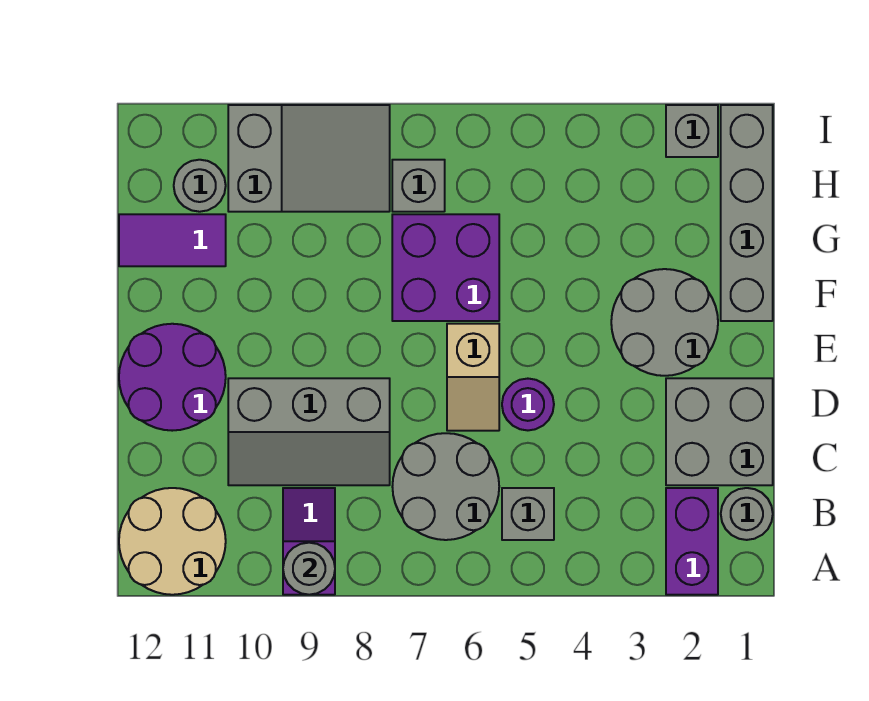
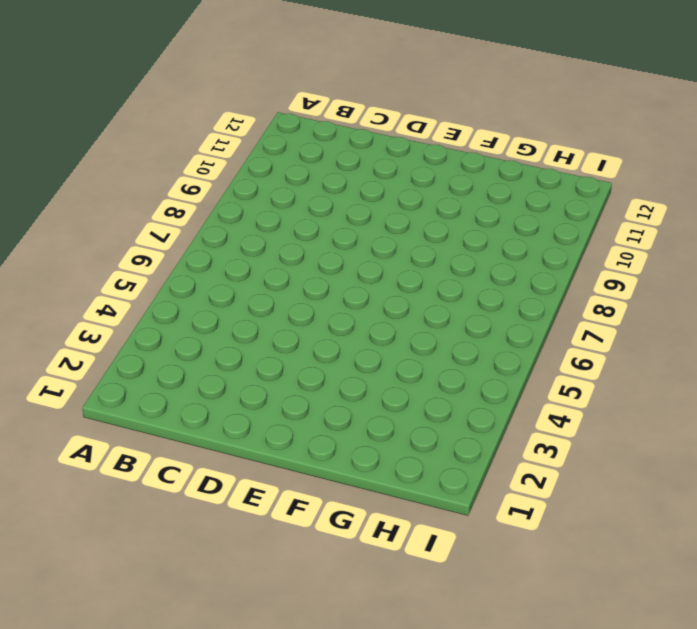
none -> purple brick A2:B2 level 1
none -> purple slope A9:B9 level 1 top A
none -> tan round brick A11:B12 level 1

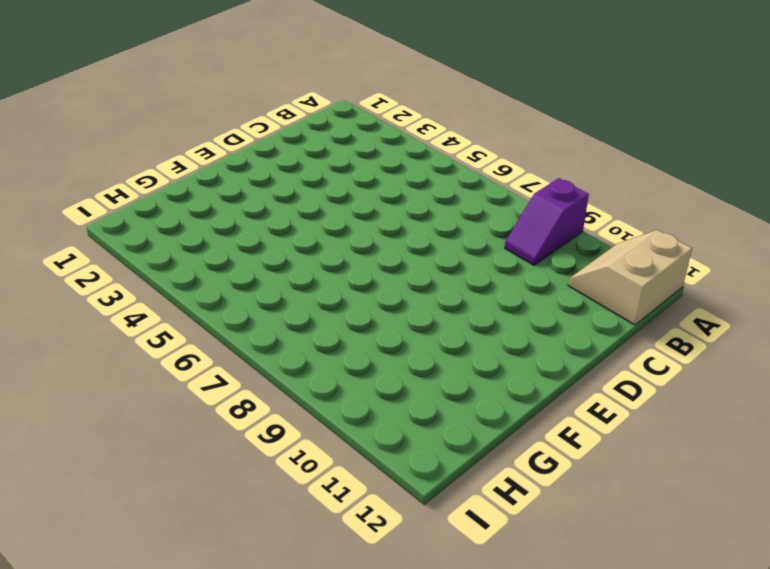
tan slope A11:B12 level 1 top 12 -> tan round brick A11:B12 level 1
none -> purple brick A2:B2 level 1
none -> grey round brick B1 level 1
none -> grey brick B5 level 1

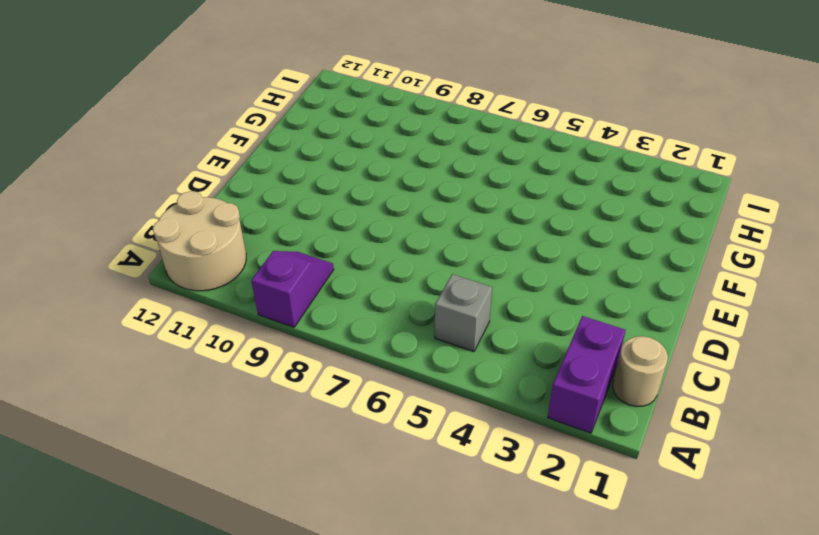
tan round brick B1 level 1 -> grey round brick B1 level 1
none -> grey round brick B6:C7 level 1
none -> grey brick C1:D2 level 1
none -> grey slope C8:D10 level 1 top D

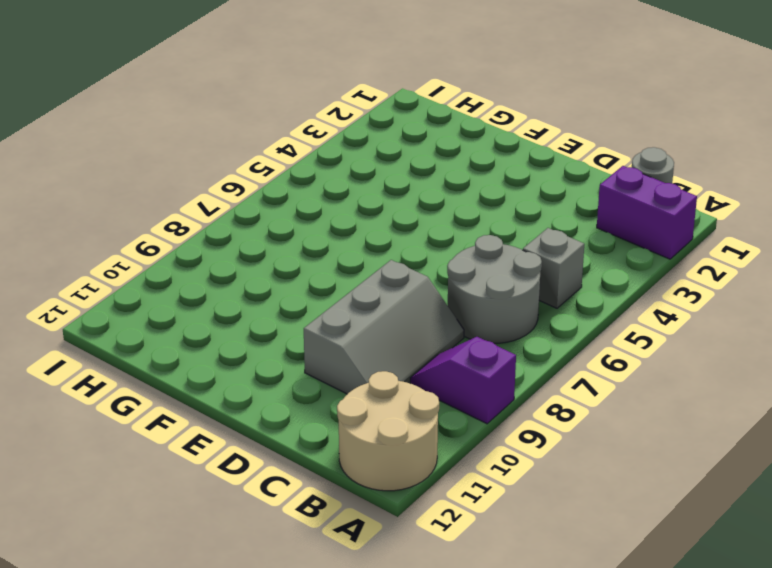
none -> grey brick C1:D2 level 1
none -> purple round brick D5 level 1
none -> tan slope D6:E6 level 1 top E

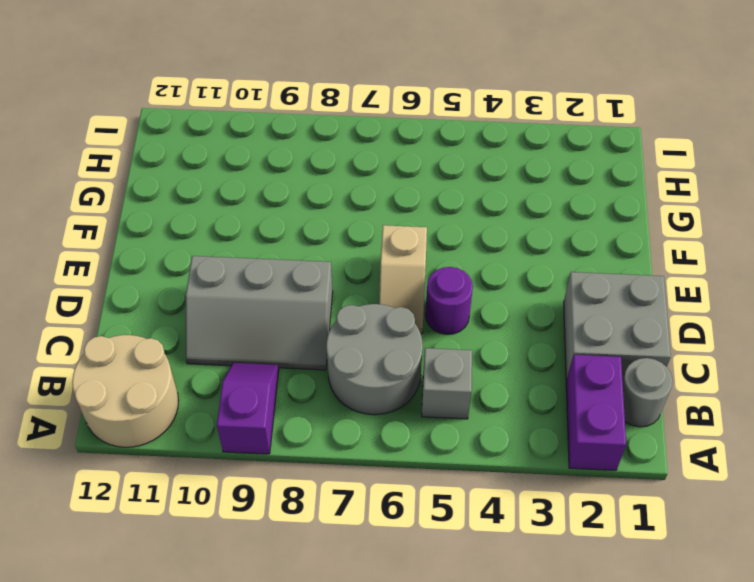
none -> purple round brick D11:E12 level 1
none -> grey round brick E2:F3 level 1
none -> grey brick F1:I1 level 1

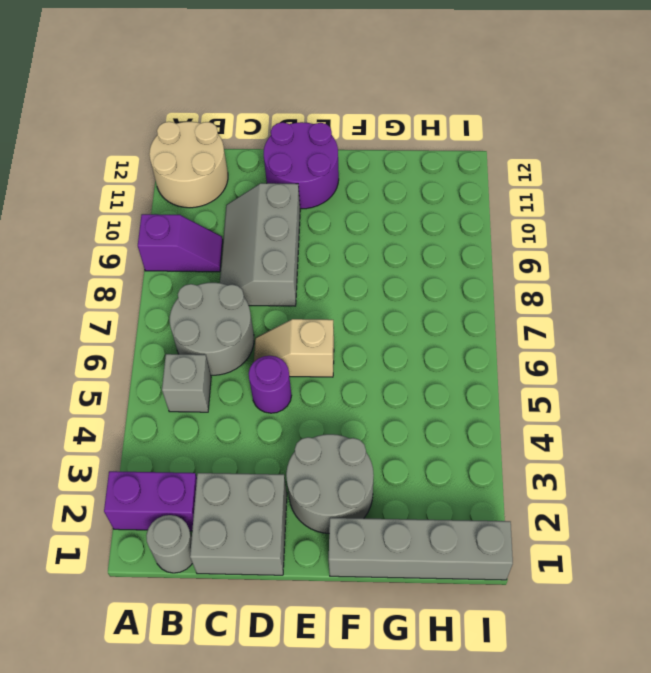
none -> purple brick F6:G7 level 1
none -> purple tile G11:G12 level 1
none -> grey brick H7 level 1

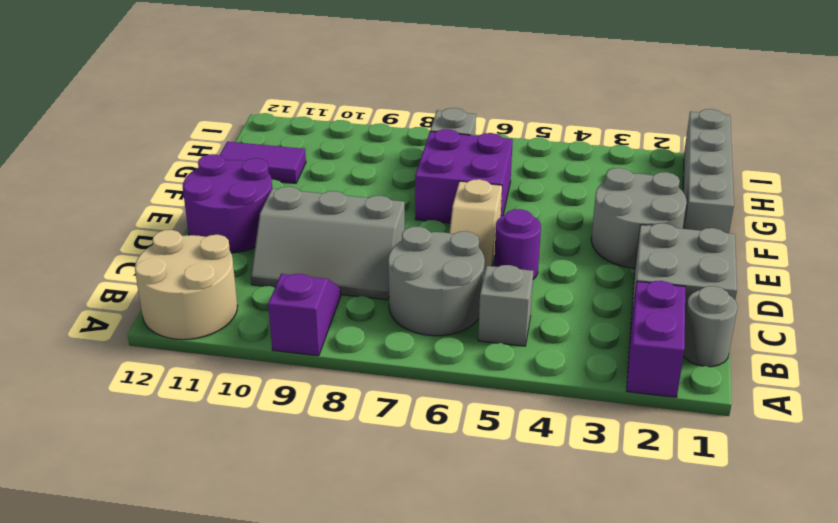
none -> grey slope H8:I10 level 1 top 10
none -> grey round brick H11 level 1
none -> grey brick I2 level 1

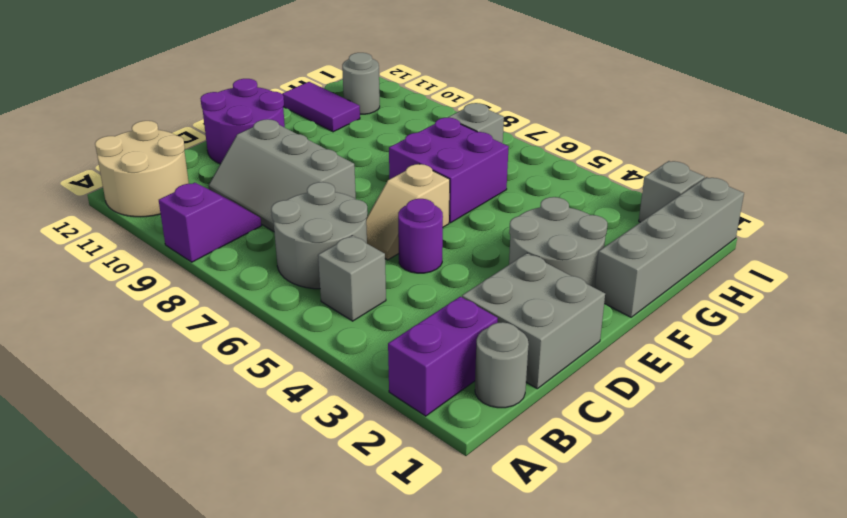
none -> grey slope H8:I10 level 1 top 10
none -> grey round brick A9 level 2

